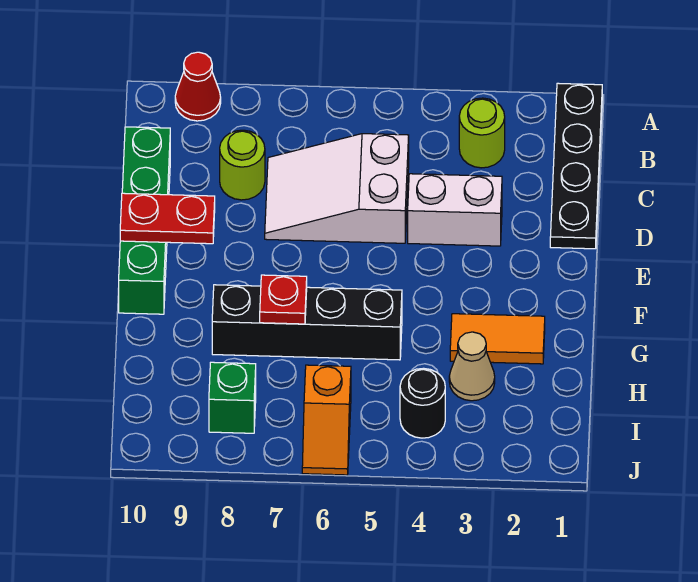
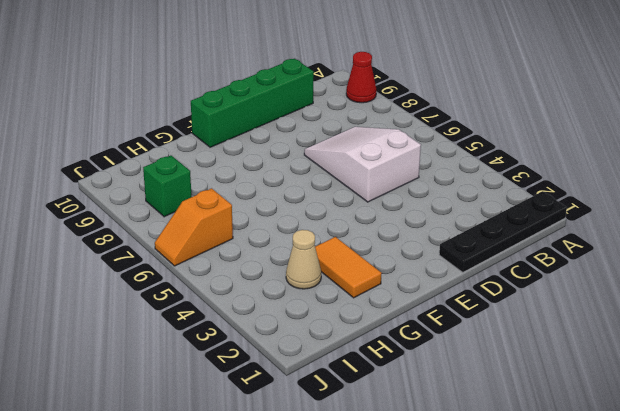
none -> lime round brick B3 level 1
none -> lime round brick C8 level 1
none -> white brick D3:D4 level 1

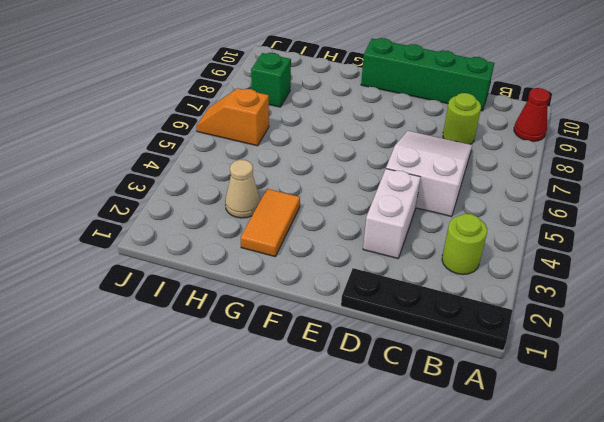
none -> black brick G5:G8 level 1
none -> black round brick I4 level 1
none -> red plate E9:E10 level 2

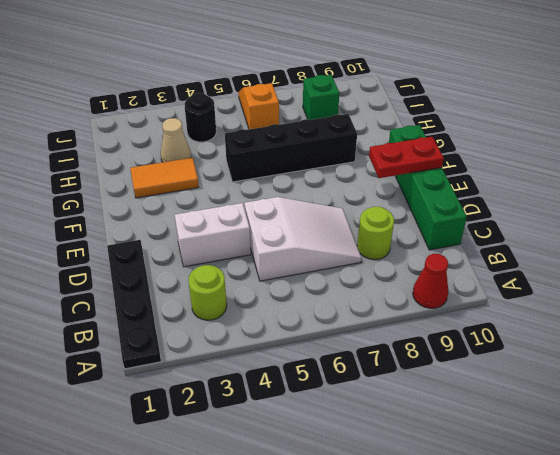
none -> red plate G7 level 2

